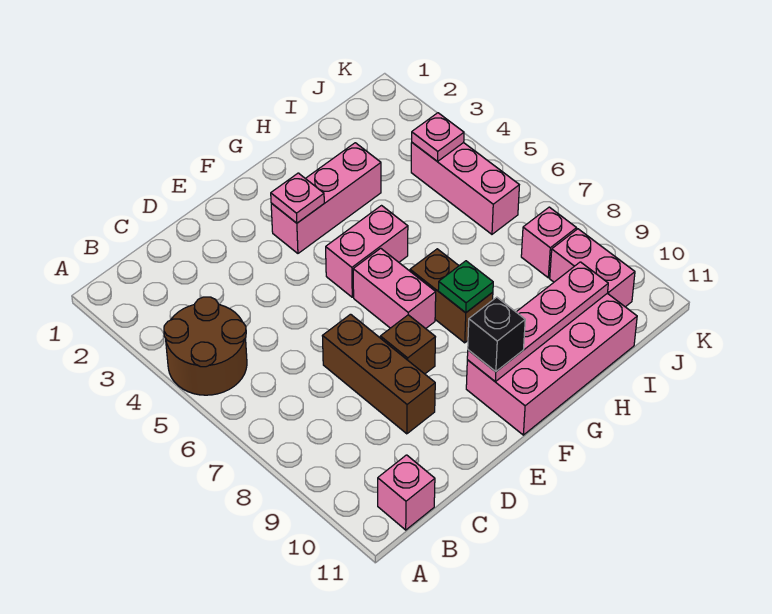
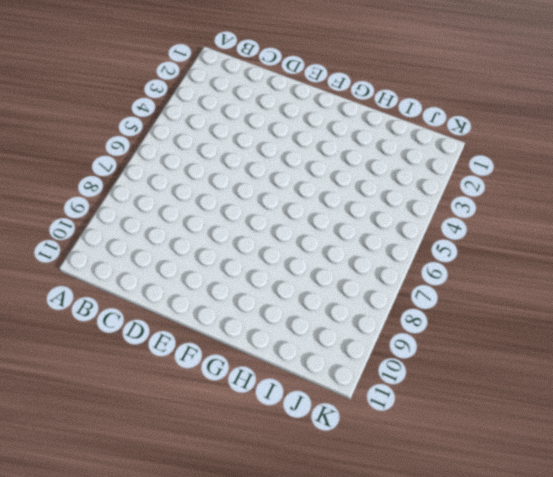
none -> brown round brick A4:B5 level 1
none -> pink brick B11 level 1
none -> brown brick D7:D9 level 1

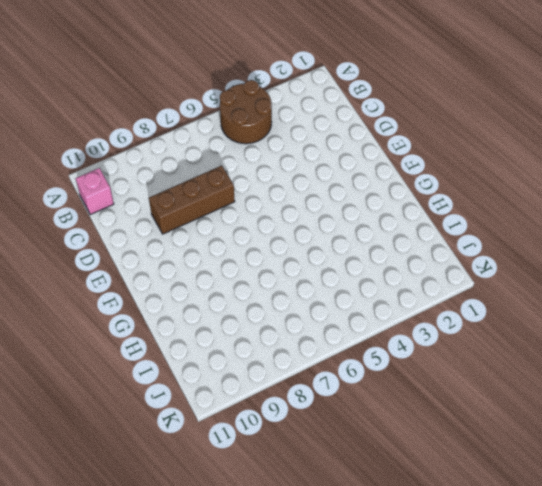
none -> brown brick E8 level 1
none -> pink brick F3:H3 level 1
none -> pink brick F5:G5 level 1

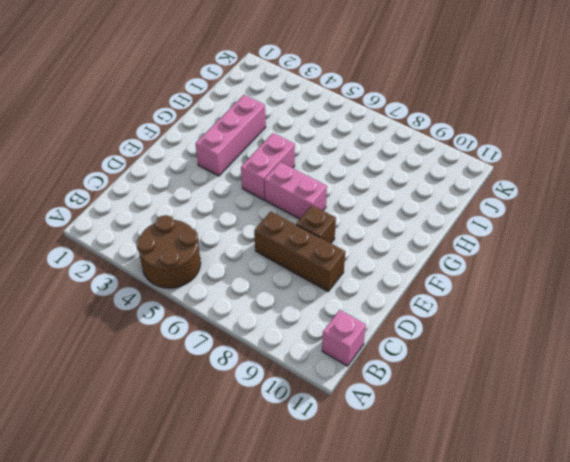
none -> pink brick F10:I11 level 1
none -> brown brick G7:G8 level 1
none -> pink brick J4:J6 level 1

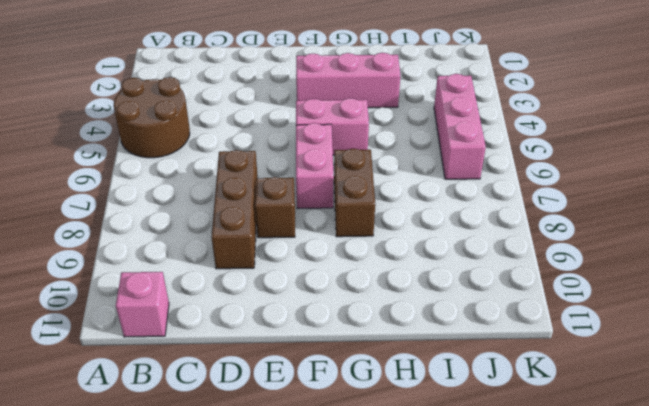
none -> pink brick F10:I11 level 1
none -> pink brick J8 level 1
none -> pink brick J9:J10 level 1

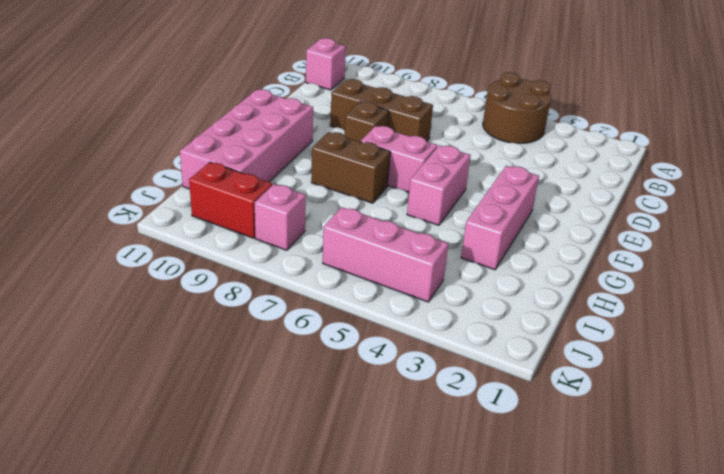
red brick J9:J10 level 1 -> pink brick J9:J10 level 1
none -> pink plate F3 level 2
none -> pink plate F10:I10 level 2
none -> green plate G8 level 2

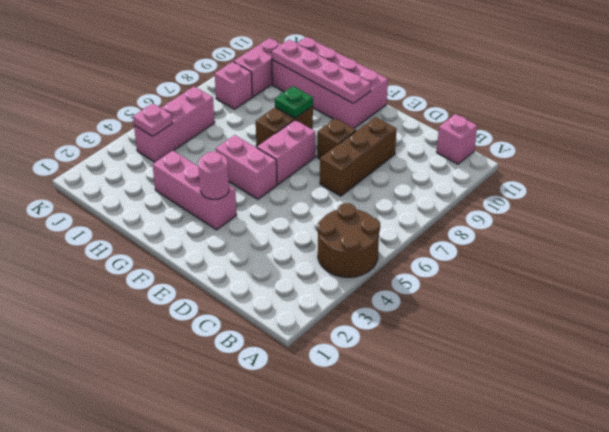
pink round brick F3 level 2 -> pink plate F3 level 2
none -> black brick F10 level 3

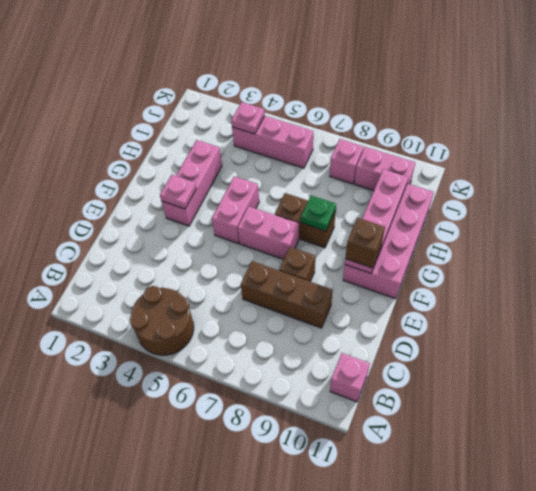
brown brick F10 level 3 -> black brick F10 level 3

